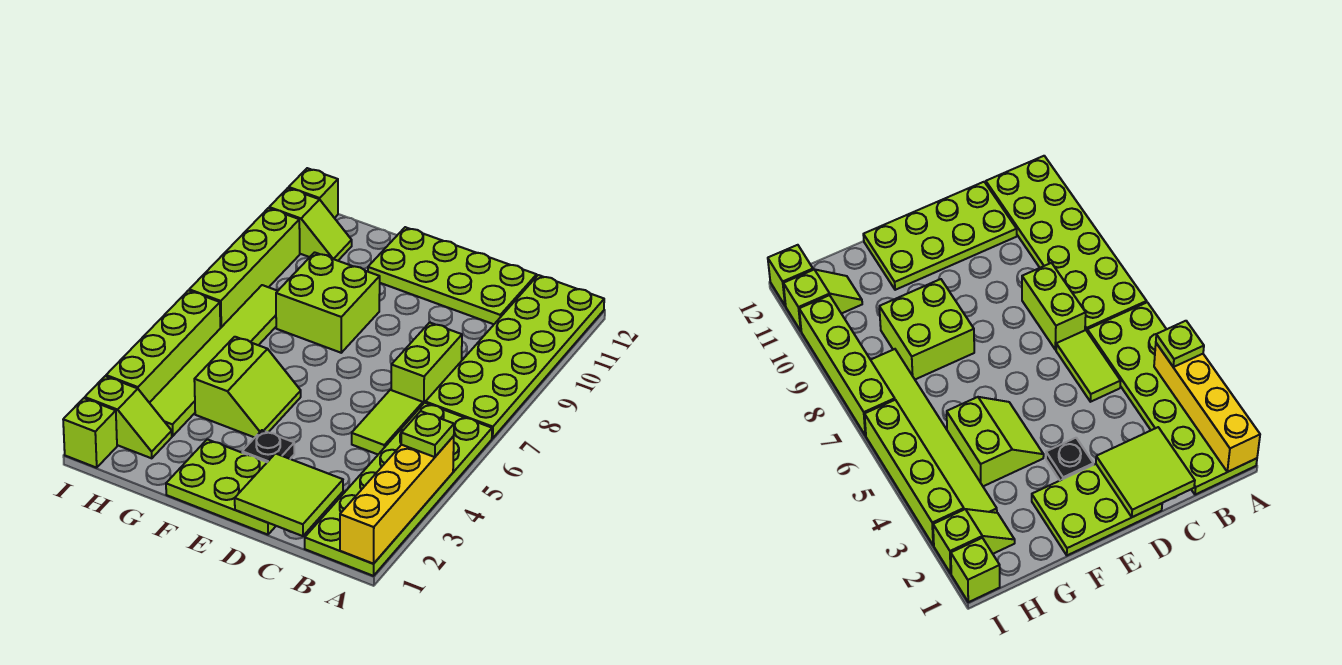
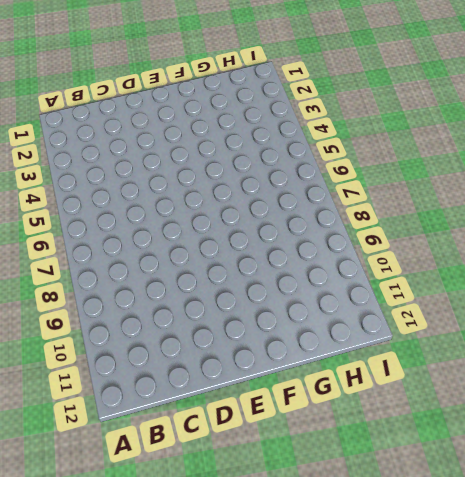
none -> lime plate A1:B6 level 1
none -> lime plate A7:B12 level 1
none -> lime tile C5:C6 level 1

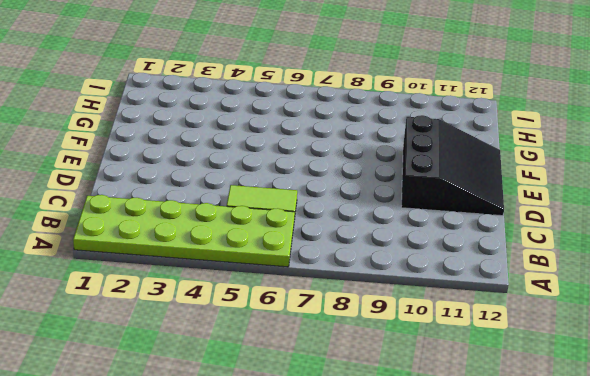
black slope D10:F12 level 1 top 10 -> lime plate C11:F12 level 1
none -> lime plate A7:B12 level 1
none -> lime brick C7:C8 level 1
none -> lime plate D1:F2 level 1

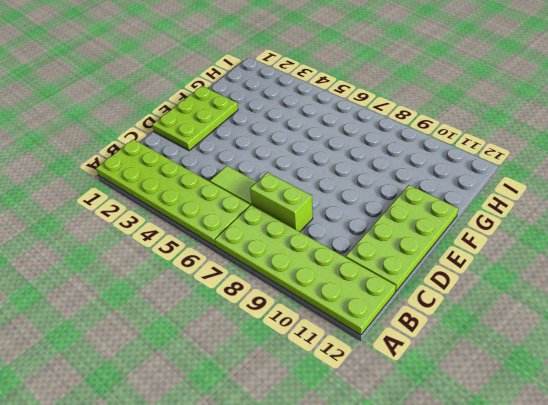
none -> black plate E3 level 1
none -> lime slope F4:G5 level 1 top G
none -> lime brick F8:G9 level 1

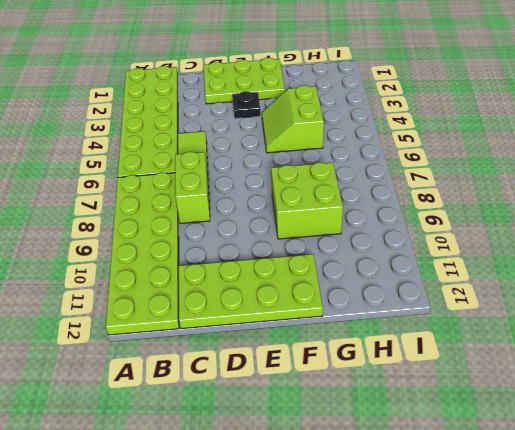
none -> lime slope H2:I2 level 1 top I
none -> lime tile H3:H8 level 1
none -> lime slope H11:I11 level 1 top I

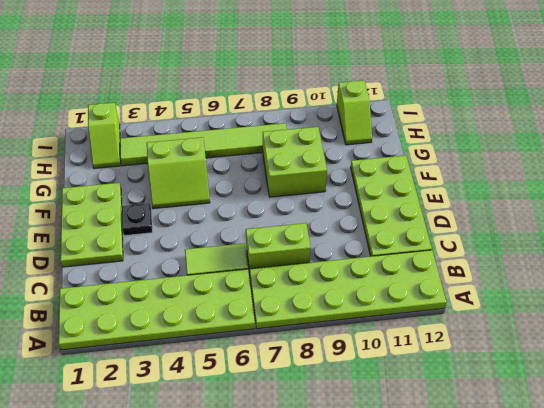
none -> lime brick I1 level 1
none -> lime brick I3:I6 level 1
none -> lime brick I7:I10 level 1

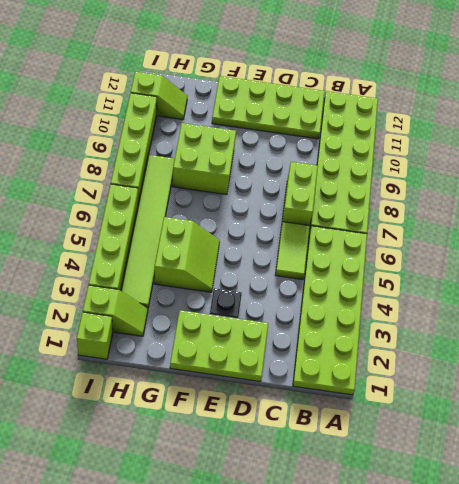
none -> lime brick I12 level 1
none -> yellow brick A1:A4 level 2
none -> lime tile C1:D2 level 2

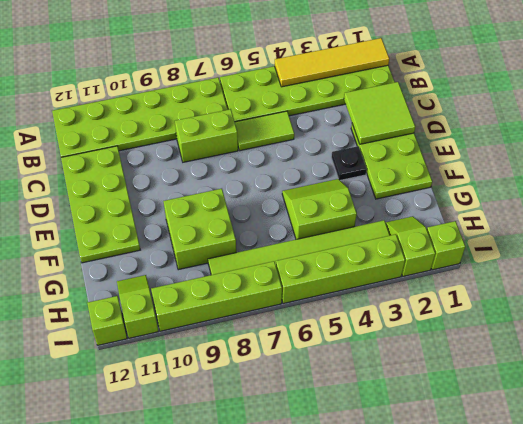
yellow tile A1:A4 level 2 -> yellow brick A1:A4 level 2
none -> lime plate A4 level 3

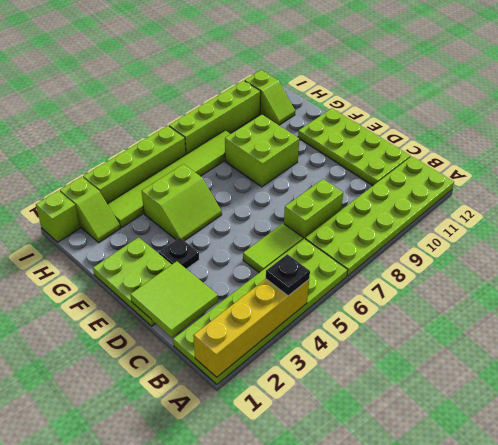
black plate A4 level 3 -> lime plate A4 level 3
none -> lime brick I12 level 1

